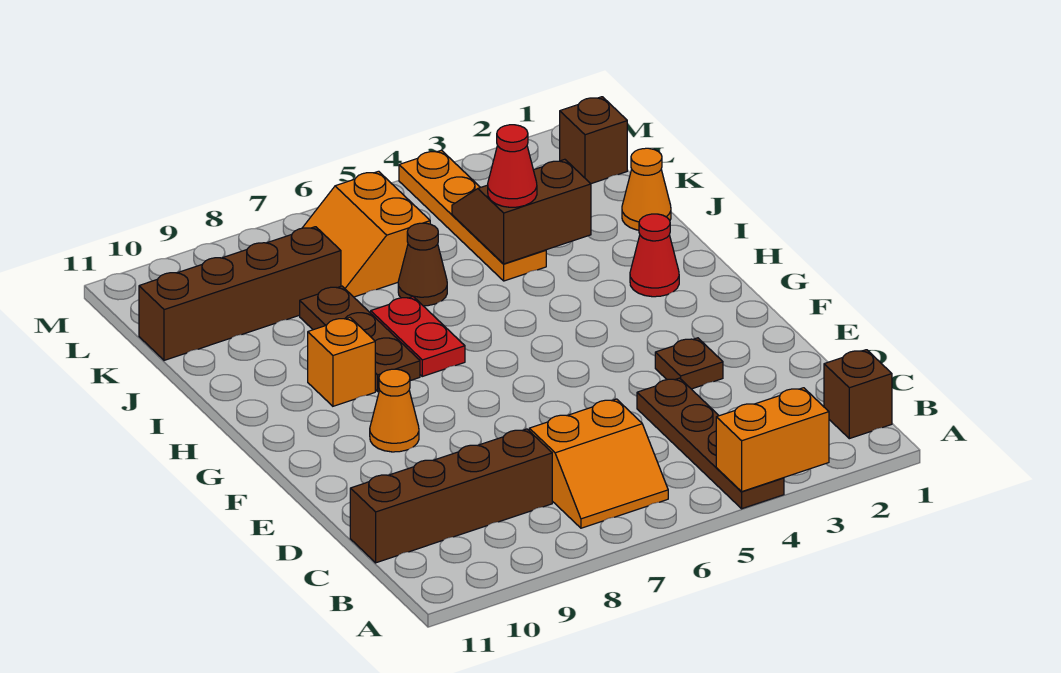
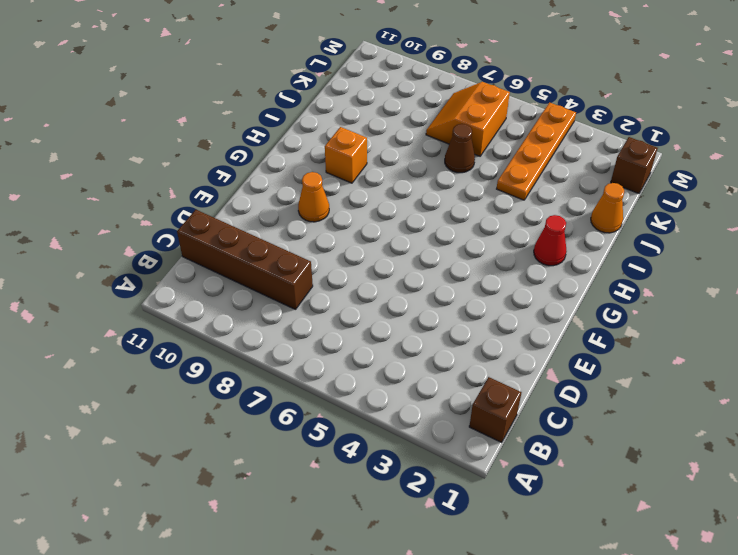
none -> brown plate A4:D4 level 1
none -> orange slope B6:C7 level 1 top C
none -> brown plate E3 level 1

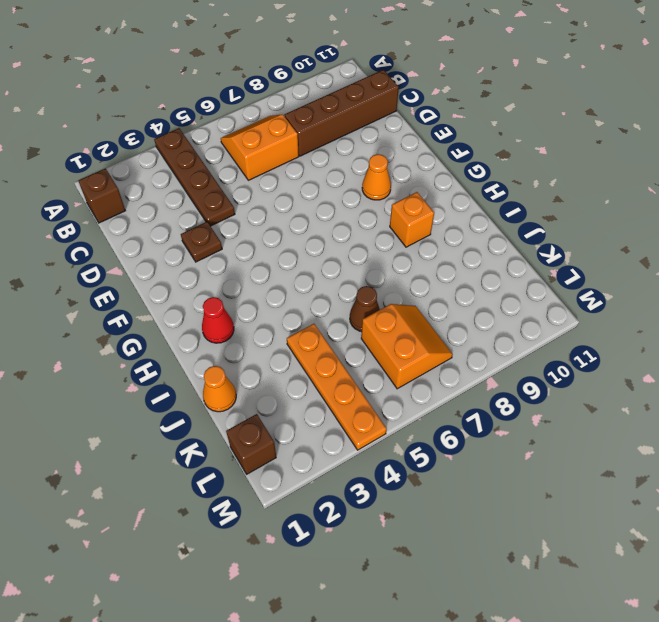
none -> red plate H7:I7 level 1
none -> brown plate H8:J8 level 1
none -> brown brick K8:K11 level 1

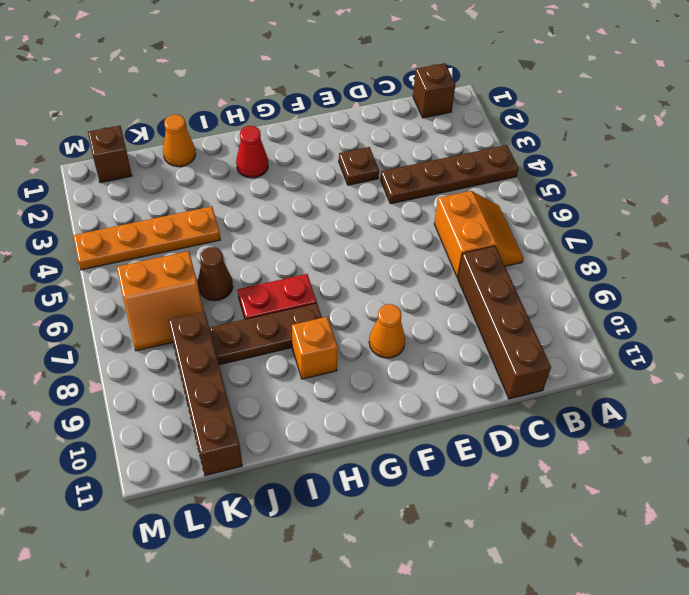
none -> orange brick A3:A4 level 2
none -> brown slope J3:K4 level 2 top J
none -> red cone J4 level 3

